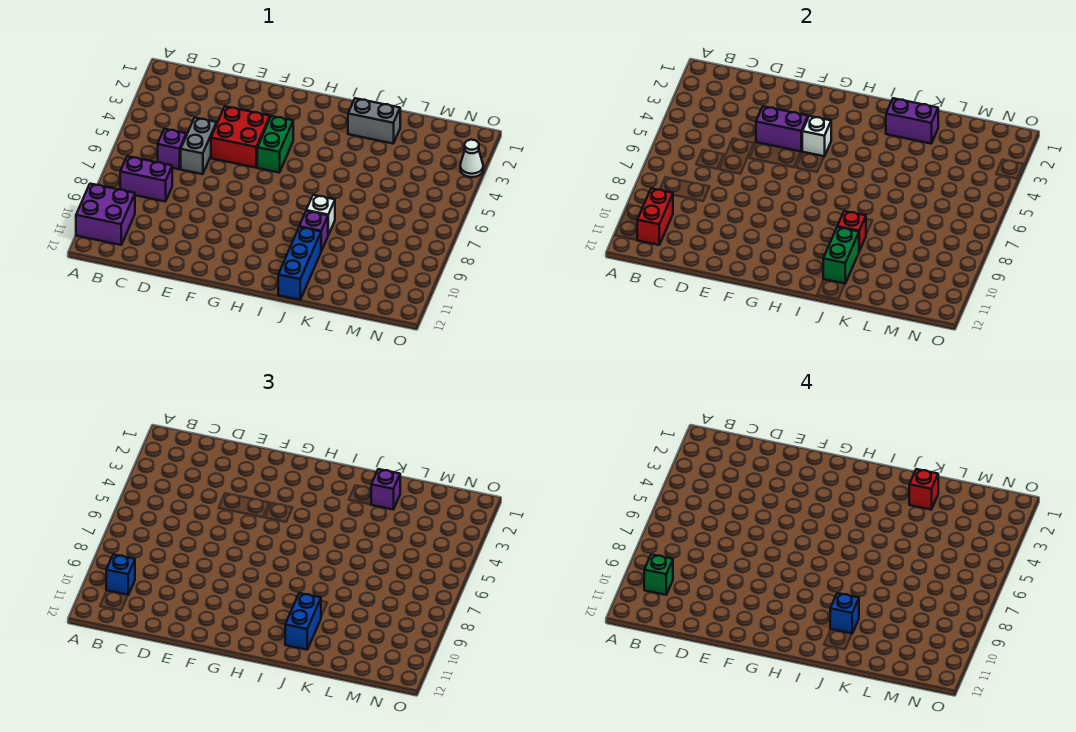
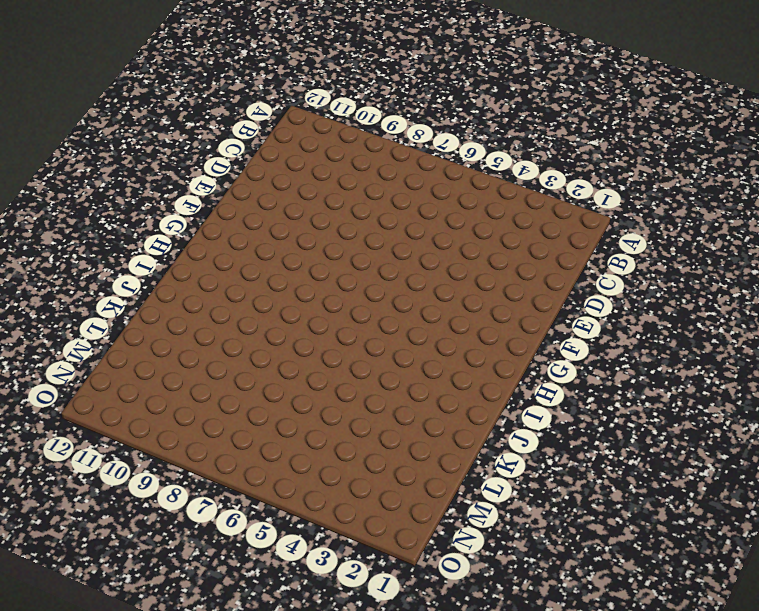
none -> purple brick A10:B11 level 1
none -> purple brick B8:C8 level 1
none -> purple brick C6 level 1

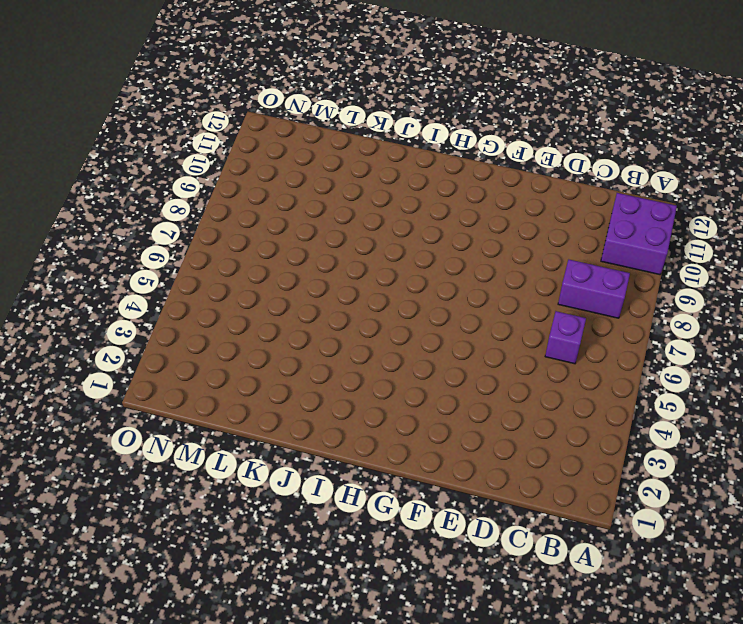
none -> grey brick D5:D6 level 1
none -> red brick E4:F5 level 1
none -> green brick G4:G5 level 1

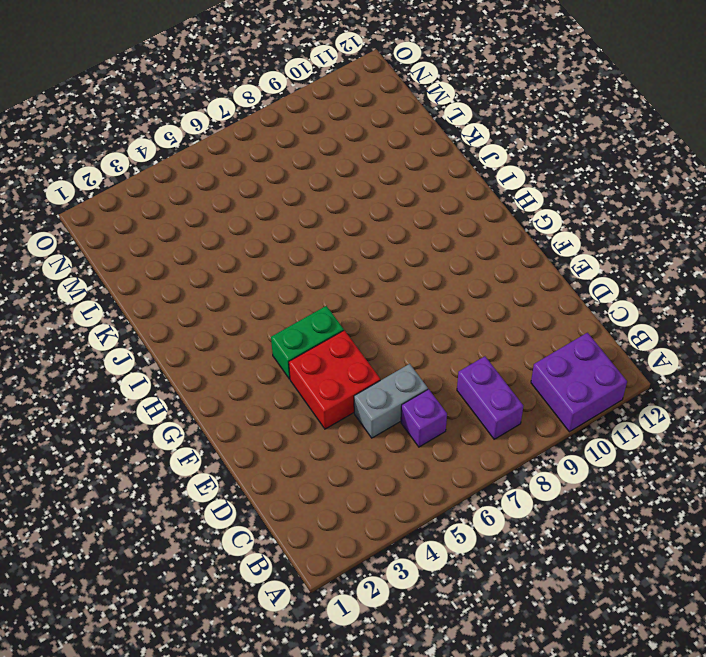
none -> grey brick J2:K2 level 1
none -> white brick J8 level 1
none -> purple brick J9 level 1

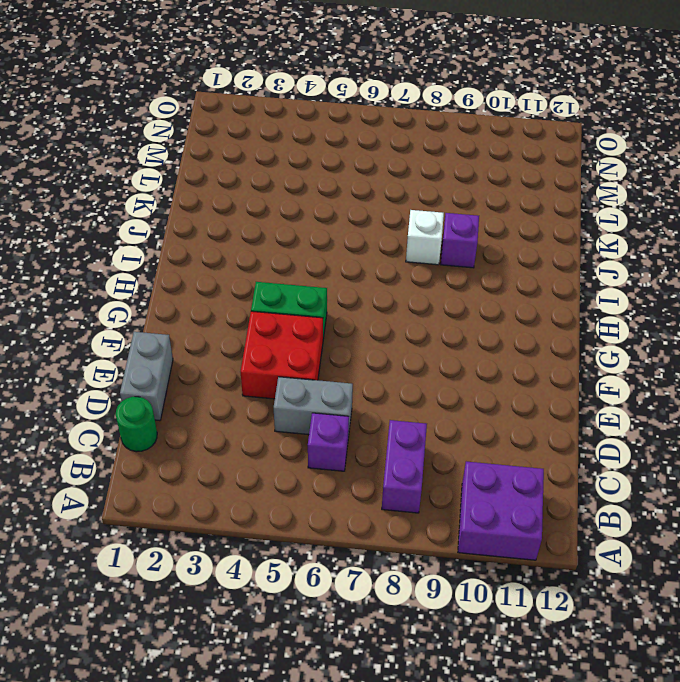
green round brick C1 level 1 -> none
grey brick D1:E1 level 1 -> grey brick J2:K2 level 1
none -> blue brick J10:J12 level 1
none -> white cone O3 level 1
none -> red brick B10:B11 level 2

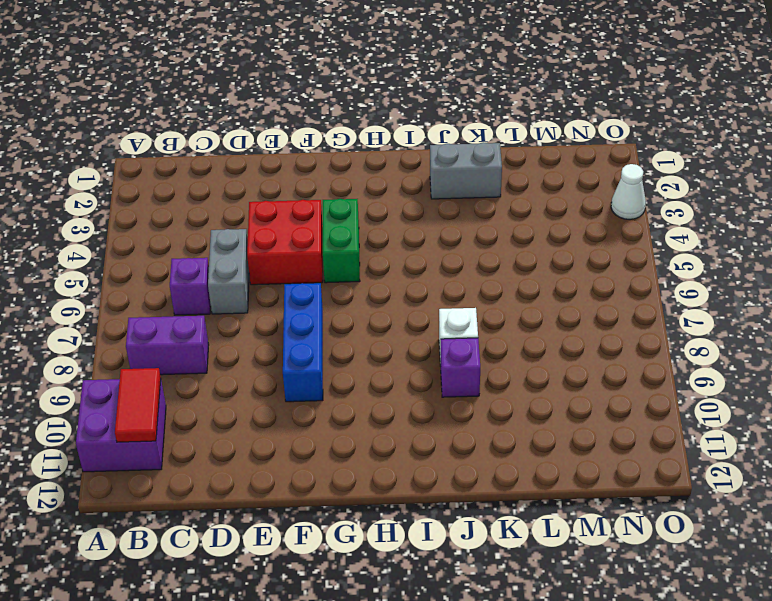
red tile B10:B11 level 2 -> red brick B10:B11 level 2
blue brick F7:F9 level 1 -> blue brick J10:J12 level 1
none -> purple brick E4:F4 level 2
none -> white brick G4 level 2
none -> purple brick J2:K2 level 2

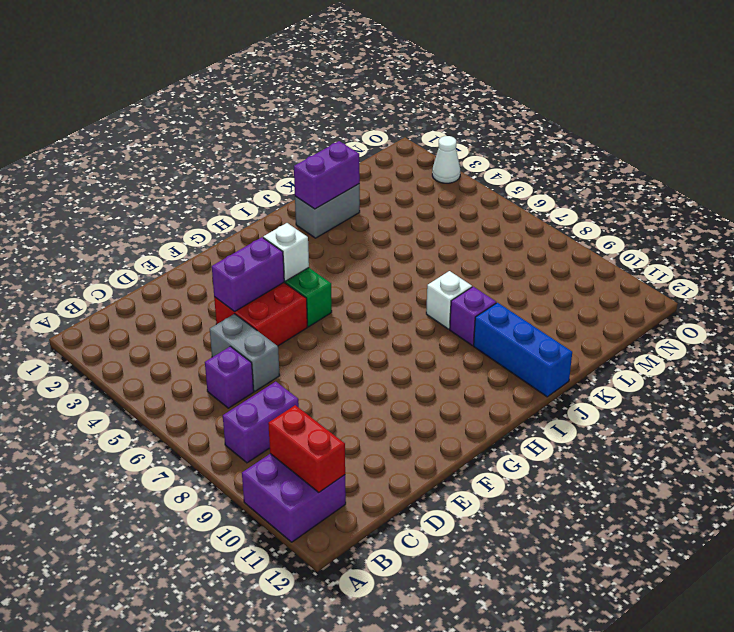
none -> red brick J9 level 2
none -> green brick J10:J11 level 2
none -> blue brick B10 level 3

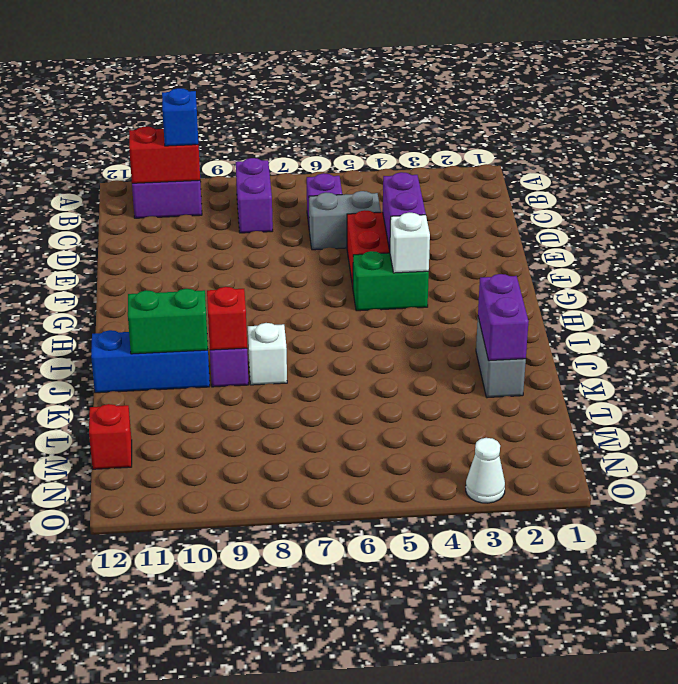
red brick M12 level 1 -> red brick K2 level 4
none -> blue brick J10:J11 level 3
none -> purple brick K2 level 3
none -> green brick B10 level 4

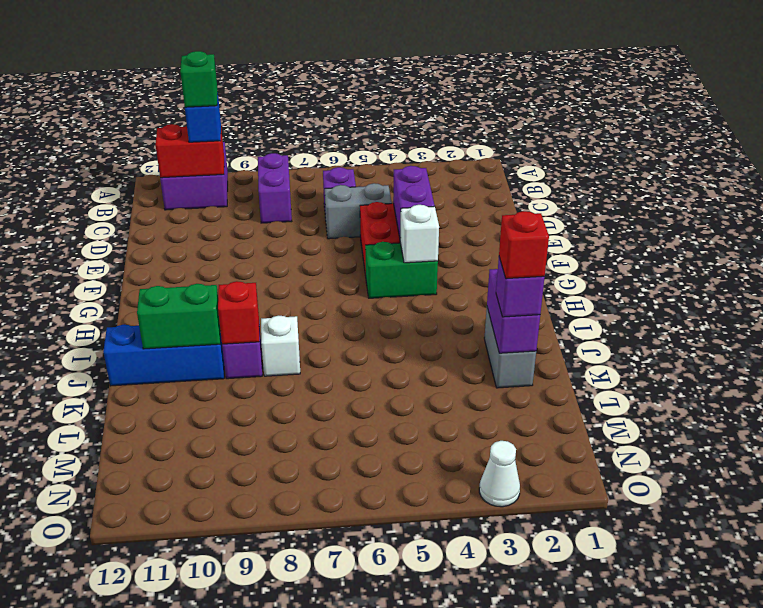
none -> blue brick J10:J11 level 3
none -> blue brick J10 level 4

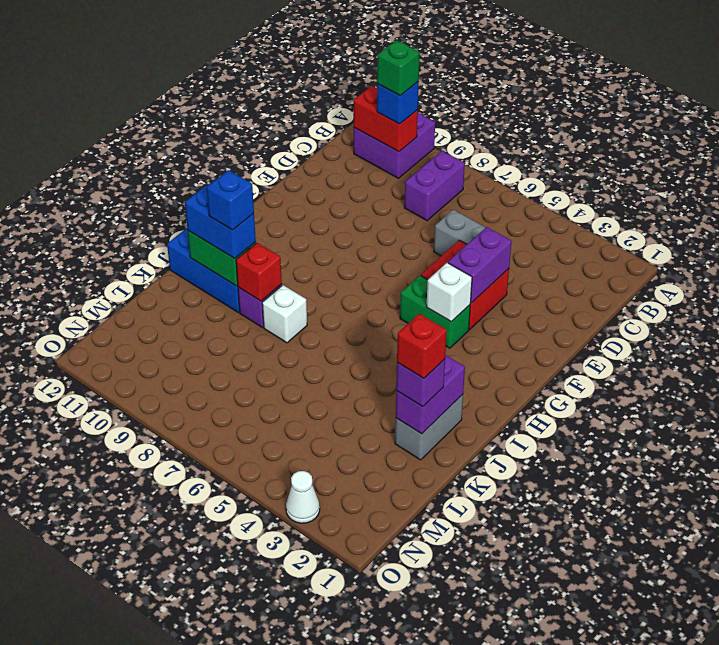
none -> purple brick C6 level 1

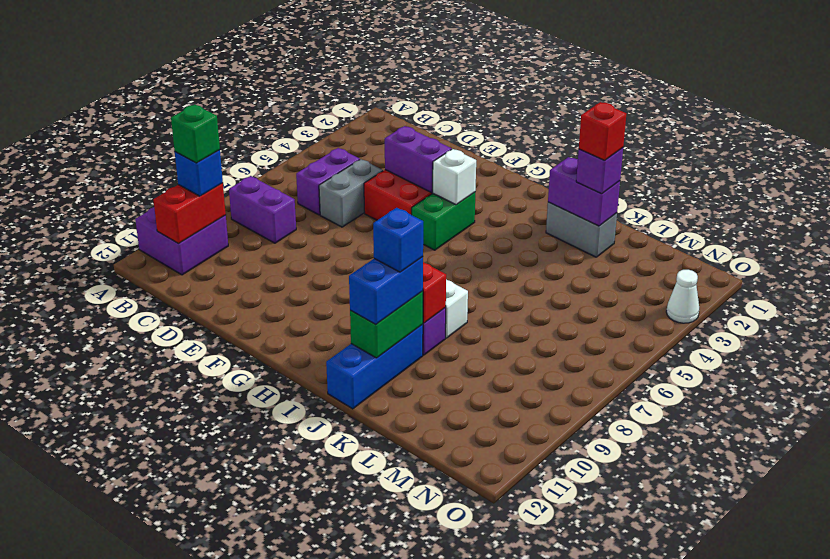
purple brick C5:C6 level 1 -> purple brick C6 level 1

